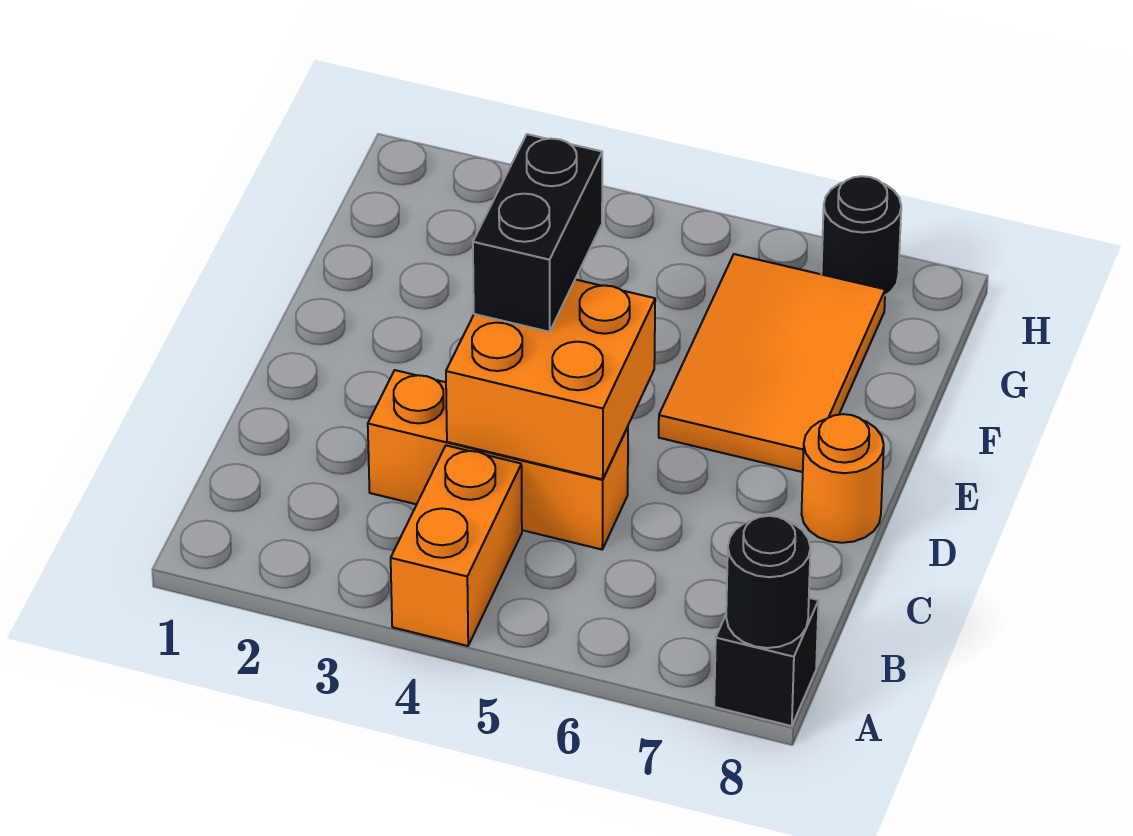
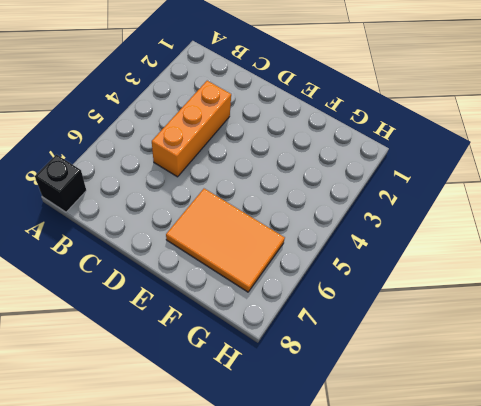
none -> orange brick A4:B4 level 1
none -> orange round brick D8 level 1

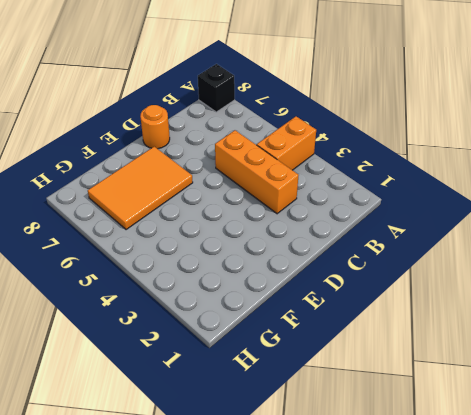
none -> black round brick H7 level 1
none -> black round brick A8 level 2

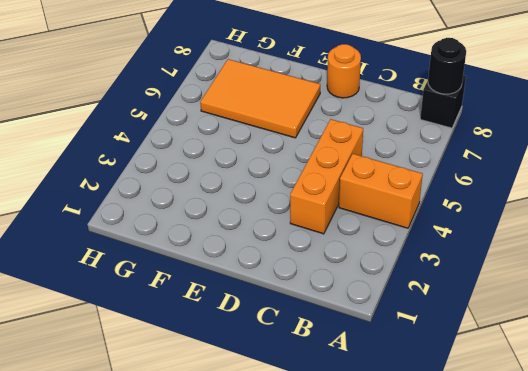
none -> black round brick H7 level 1
none -> orange brick C4:D5 level 2

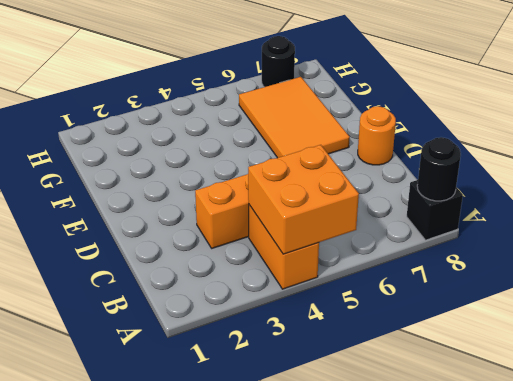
orange brick A4:B5 level 2 -> orange brick C4:D5 level 2
none -> black brick D4:E4 level 3

